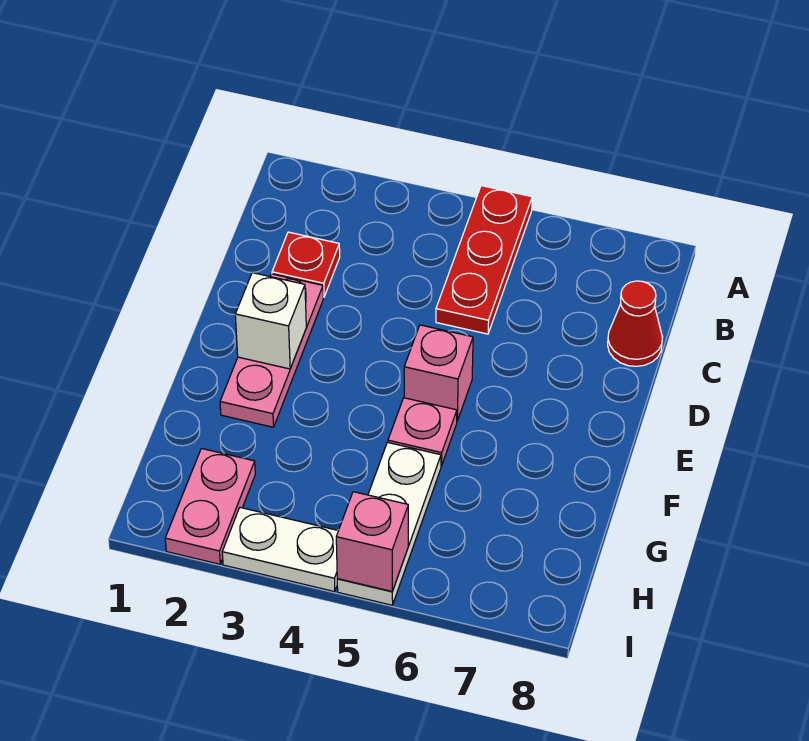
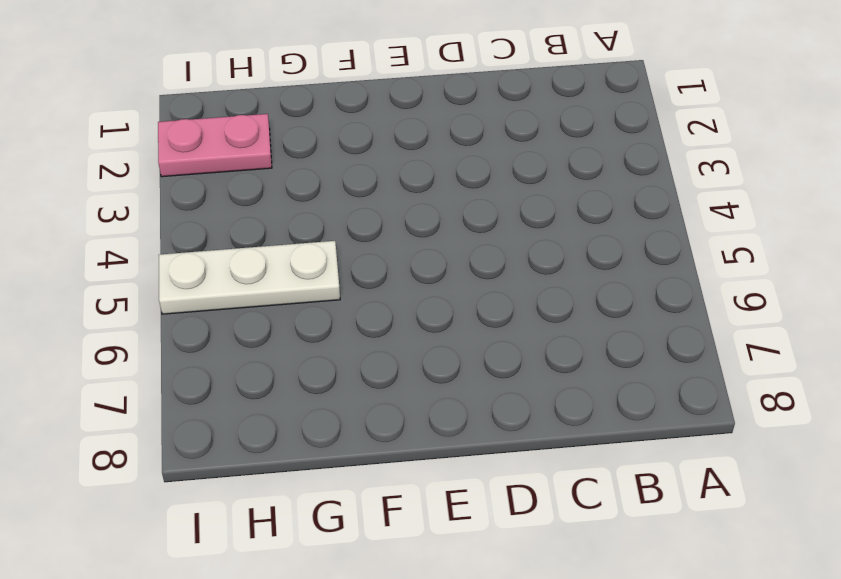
none -> red plate A5:C5 level 1
none -> red plate C2 level 1

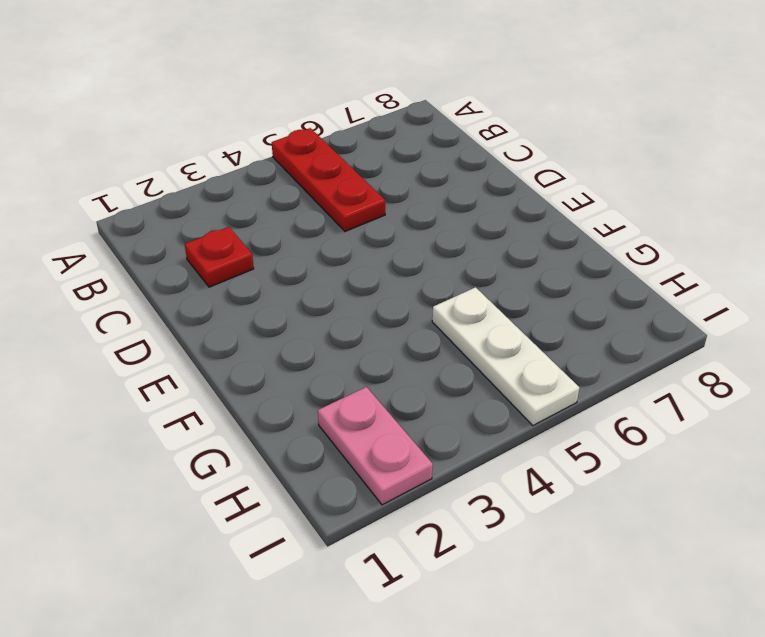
none -> red cone C8 level 1
none -> pink plate D2:F2 level 1

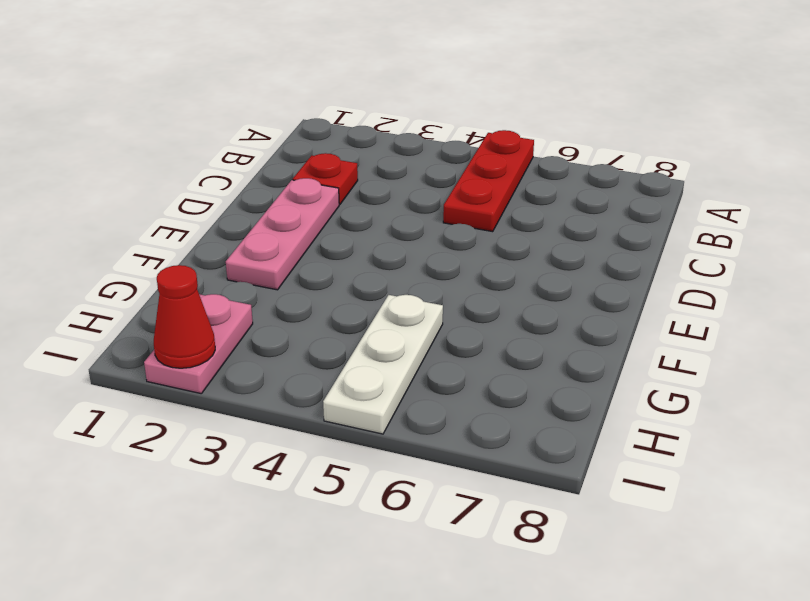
red cone I2 level 2 -> red cone C8 level 1
none -> pink brick E5 level 1
none -> pink plate F5 level 1

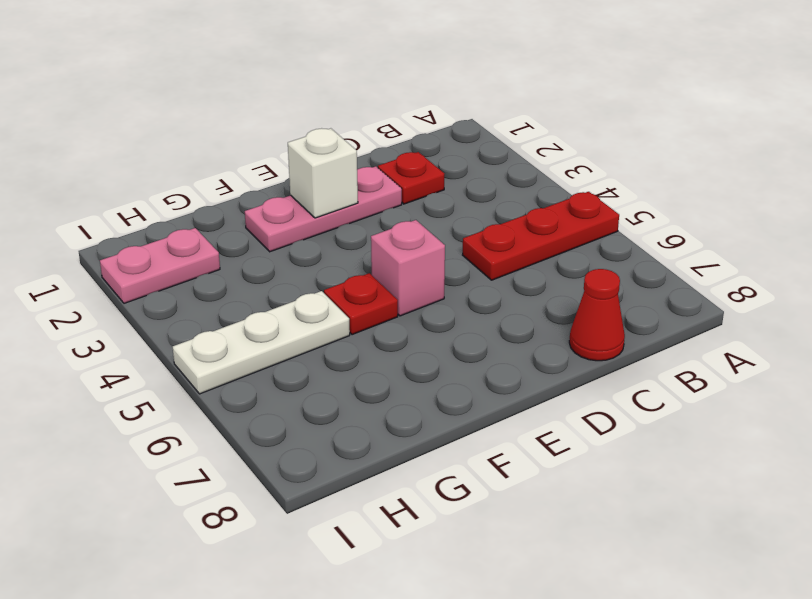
red plate F5 level 1 -> pink plate F5 level 1
none -> white plate I3:I4 level 1
none -> pink brick I5 level 2

